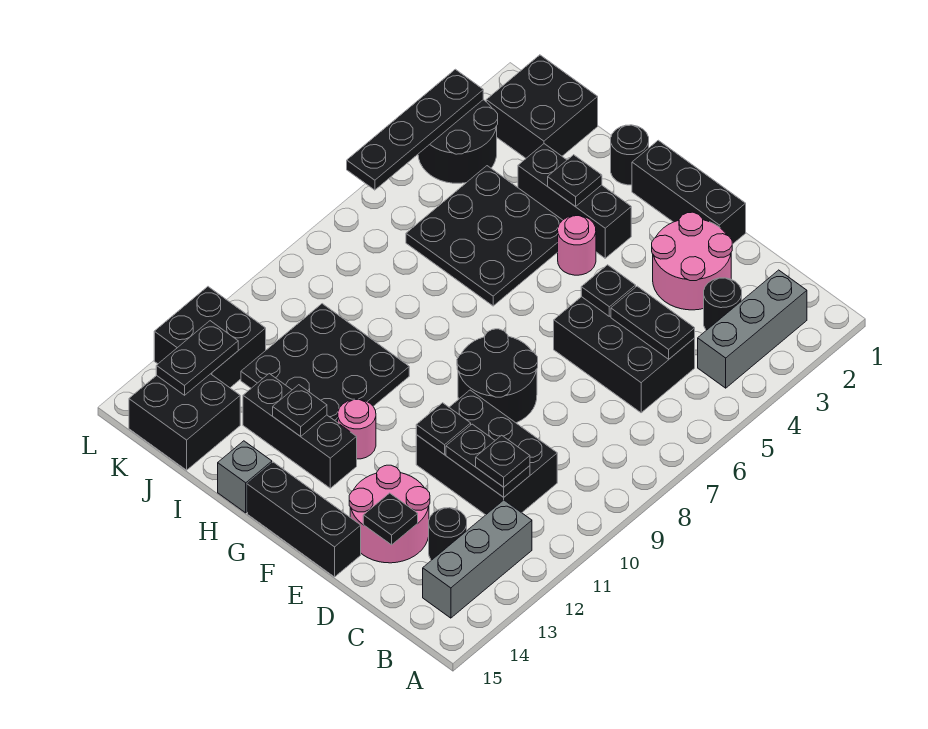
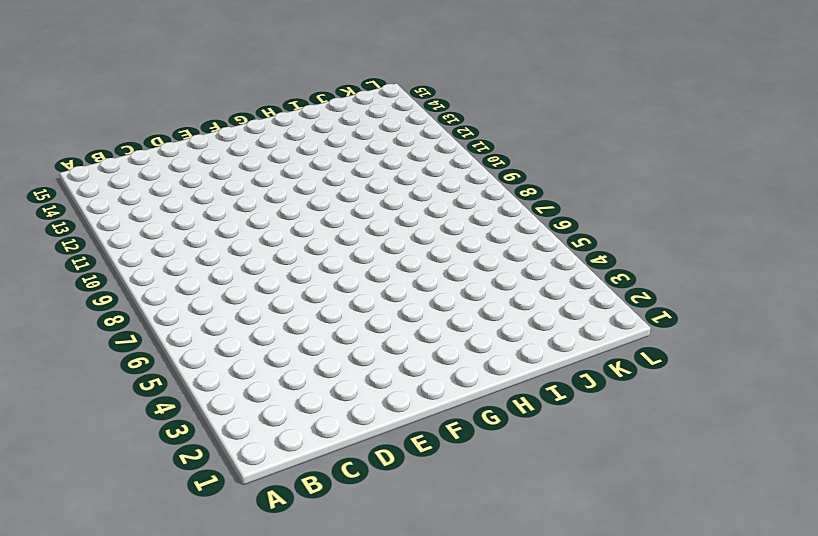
none -> grey brick B2:B4 level 1
none -> grey brick B12:B14 level 1
none -> black round brick C3 level 1
none -> black brick C5:E6 level 1

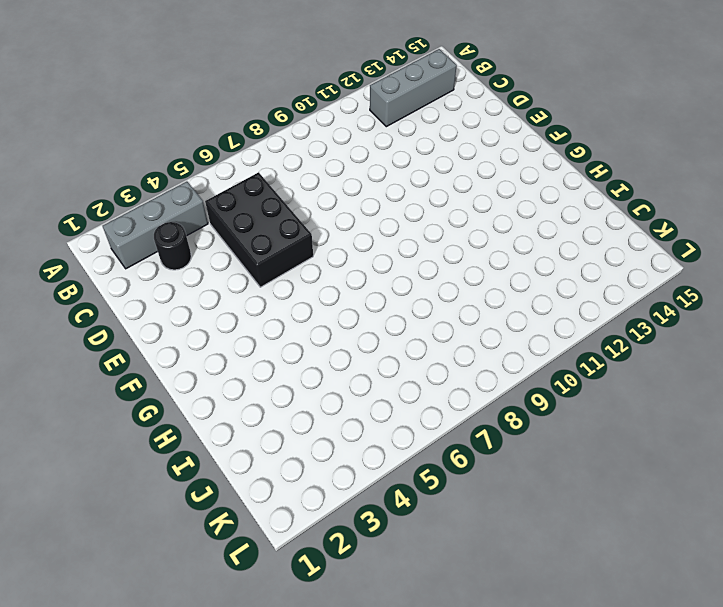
none -> black brick C10:E11 level 1
none -> black round brick C13 level 1
none -> pink round brick D2:E3 level 1
none -> pink round brick D13:E14 level 1

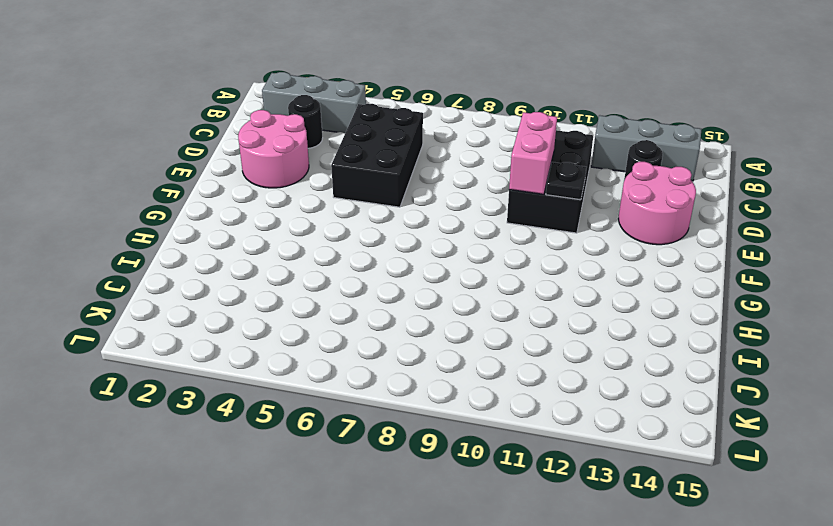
pink brick D10:E10 level 2 -> none
none -> black brick E1:G1 level 1
none -> black round brick E8:F9 level 1
none -> black brick E15:G15 level 1
none -> black brick G3:I3 level 1

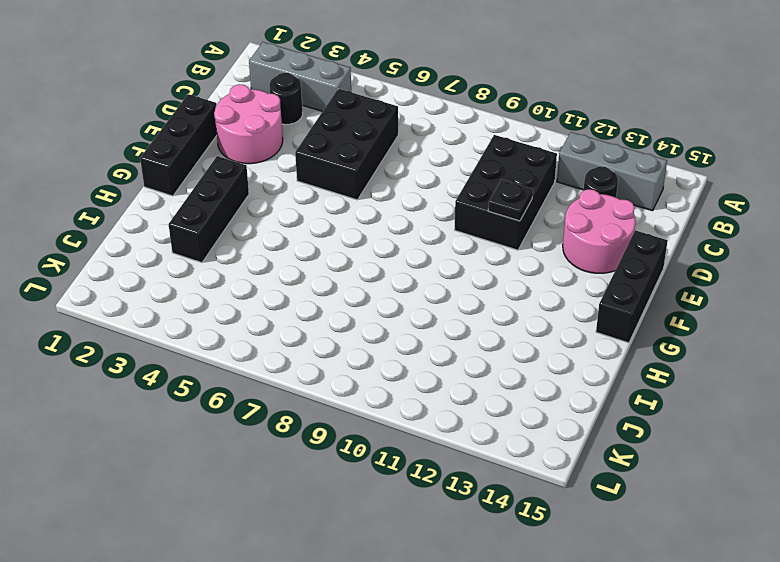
none -> black round brick E8:F9 level 1
none -> pink round brick G4 level 1
none -> pink round brick G12 level 1
none -> black brick G13:I13 level 1

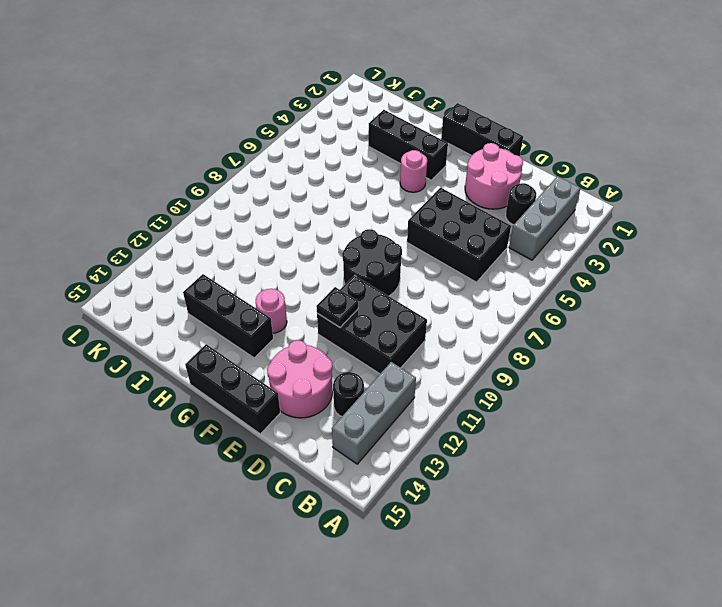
none -> black round brick H1 level 1
none -> black plate H4:J6 level 1
none -> black plate H10:J12 level 1
none -> grey brick H15 level 1

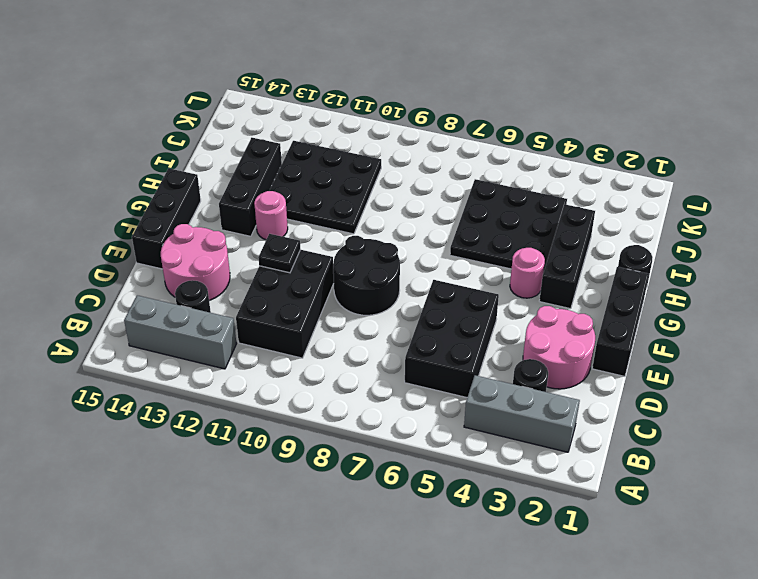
none -> grey brick H15 level 1
none -> black brick J1:K2 level 1
none -> black brick J14:K15 level 1
none -> black round brick K3:L4 level 1

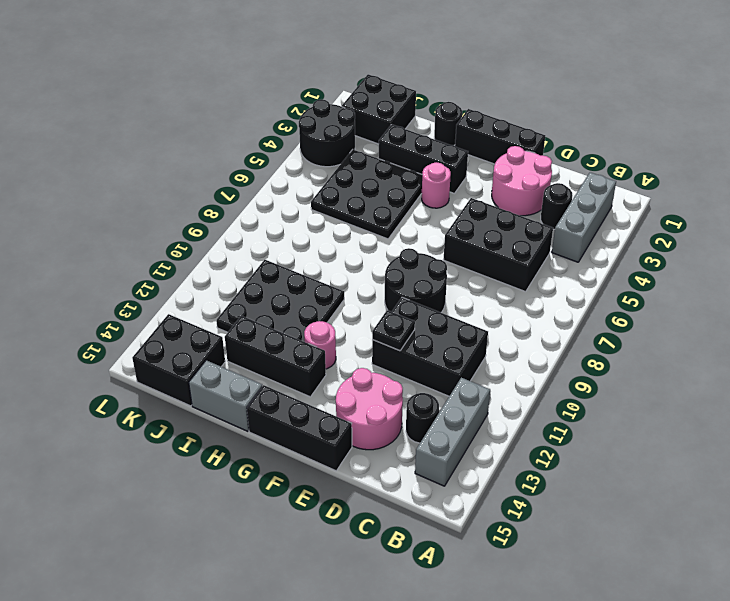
grey brick H15:I15 level 1 -> grey brick H15 level 1
none -> black brick K12:L13 level 1
none -> black plate C5:D5 level 2
none -> black plate C11:D11 level 2
none -> black plate D14 level 2

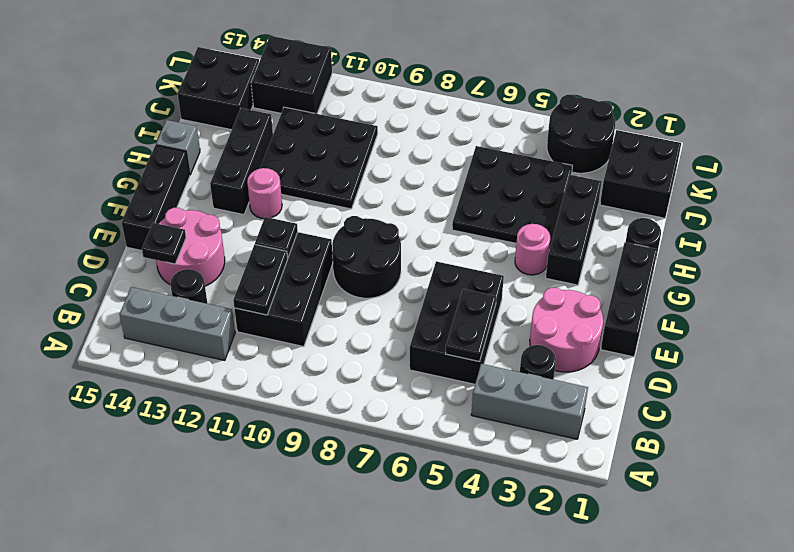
none -> black plate E5 level 2
none -> black plate H3 level 2
none -> black plate H13 level 2
none -> black plate K13:K14 level 2

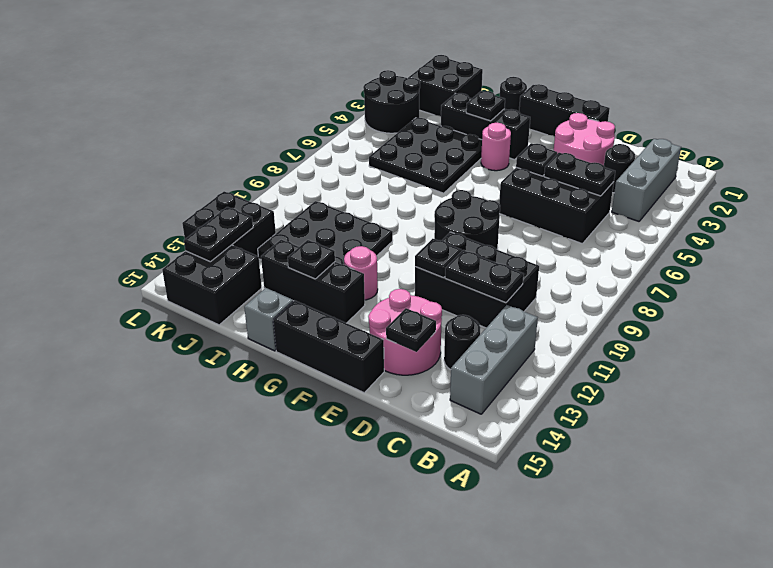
none -> black plate L3:L6 level 2
none -> black plate C11 level 3

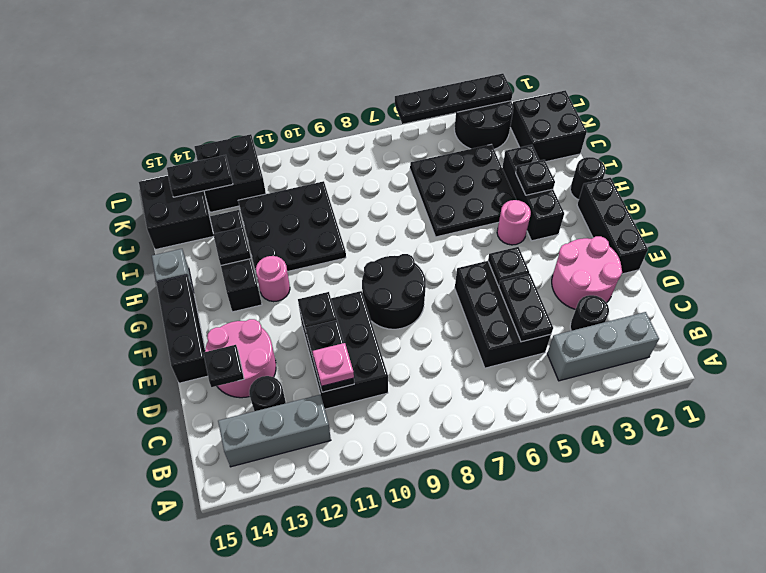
pink plate C11 level 3 -> black plate C11 level 3

